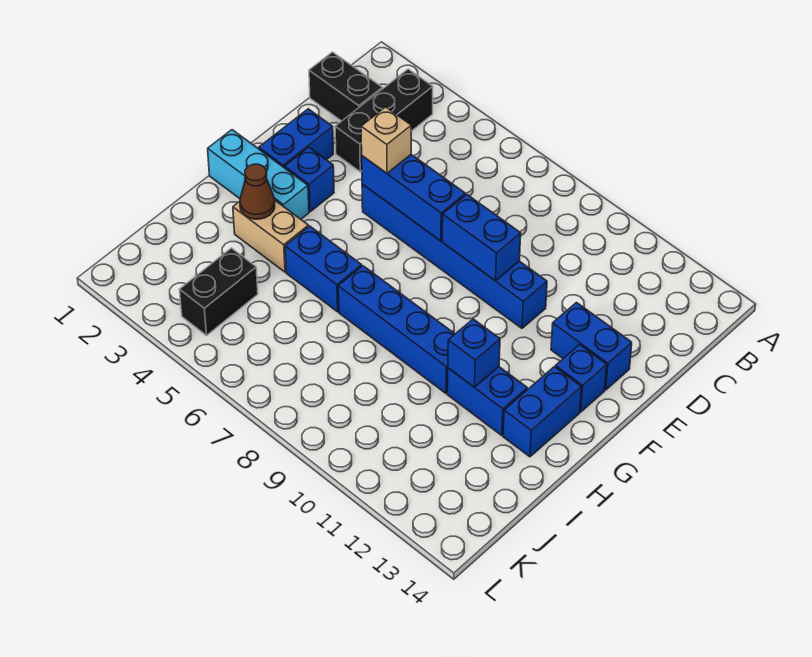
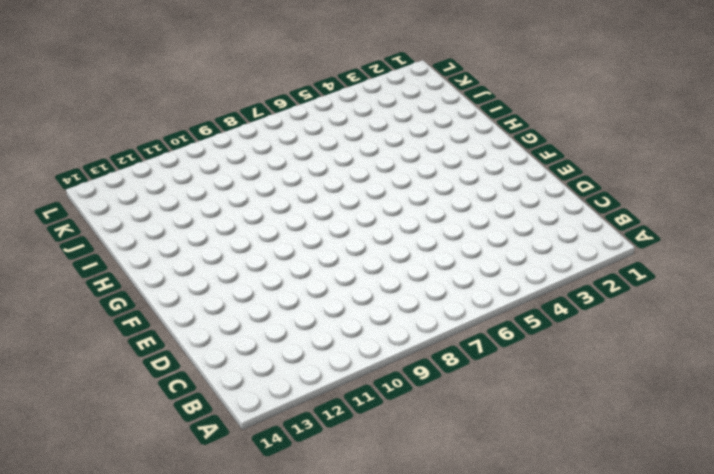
none -> black brick B3:D3 level 1
none -> black brick C1:C2 level 1
none -> blue brick E2:F2 level 1

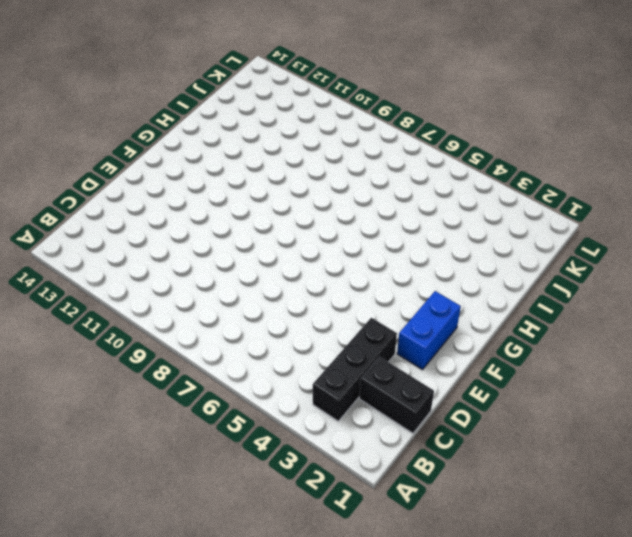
none -> blue brick E5:E10 level 1
none -> blue brick E12:E13 level 1
none -> blue brick F3 level 1

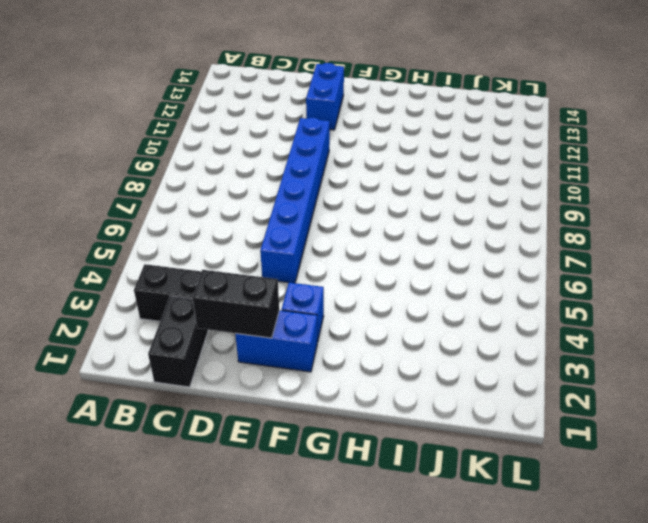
black brick D2:E2 level 2 -> black brick J4:K4 level 1
none -> blue brick F13 level 1
none -> cyan brick G1:G3 level 1
none -> blue brick G13:H13 level 1

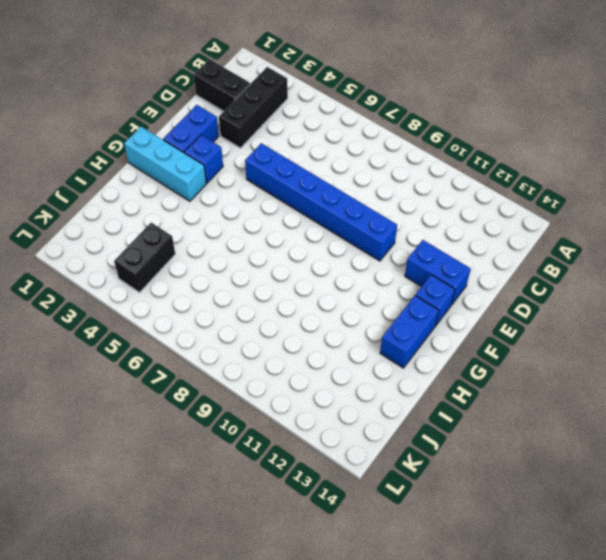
none -> tan brick H3:H4 level 1
none -> blue brick H5:H6 level 1
none -> blue brick H7:H10 level 1

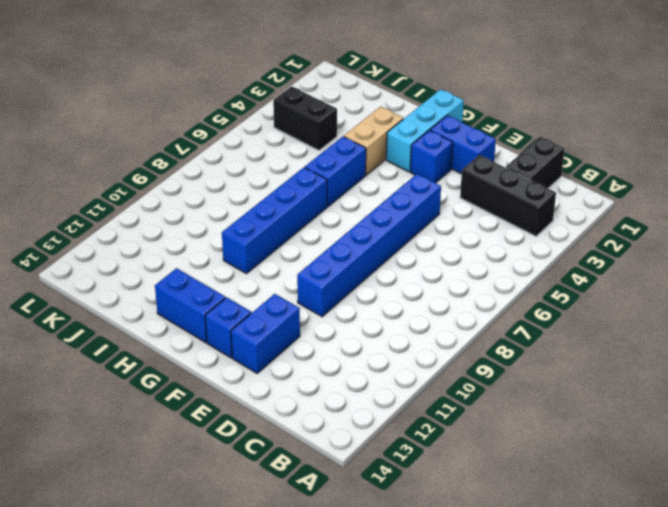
none -> blue brick H11:H12 level 1
none -> blue brick E5:E7 level 2
none -> blue brick E8:E9 level 2

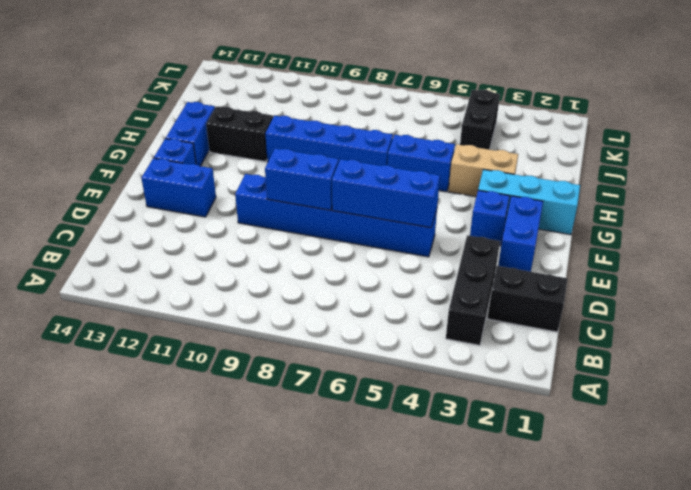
black brick H11:H12 level 1 -> blue brick H11:H12 level 1
none -> brown cone H3 level 2
none -> blue brick H11 level 2
none -> tan brick E5 level 3

